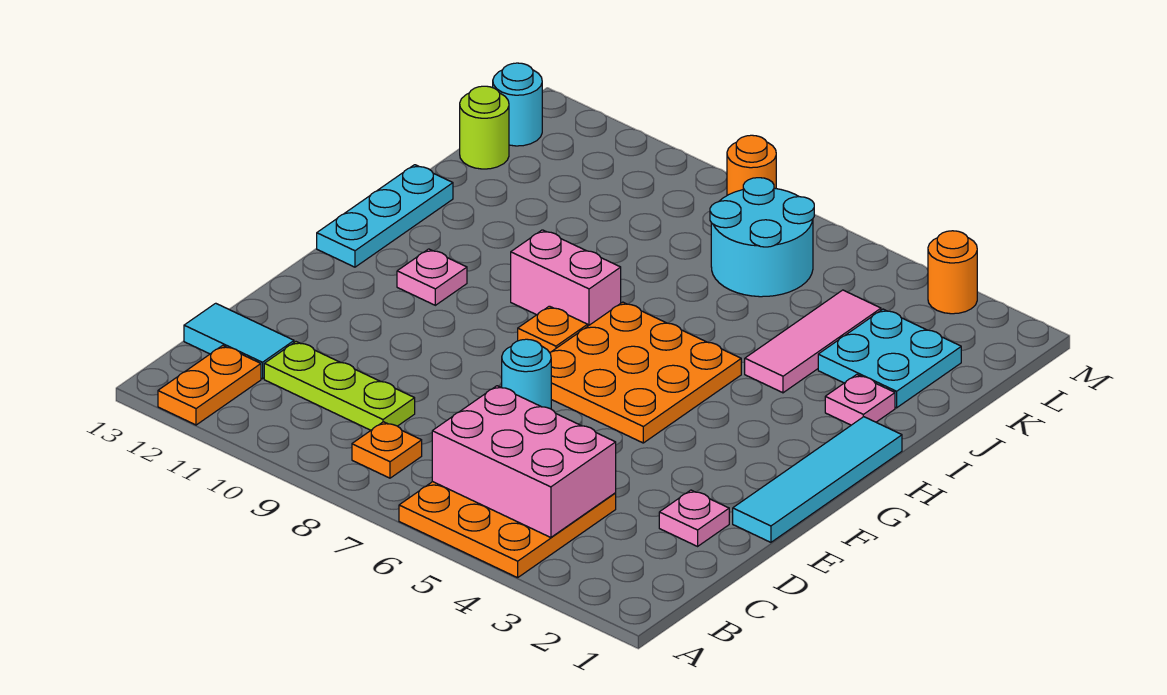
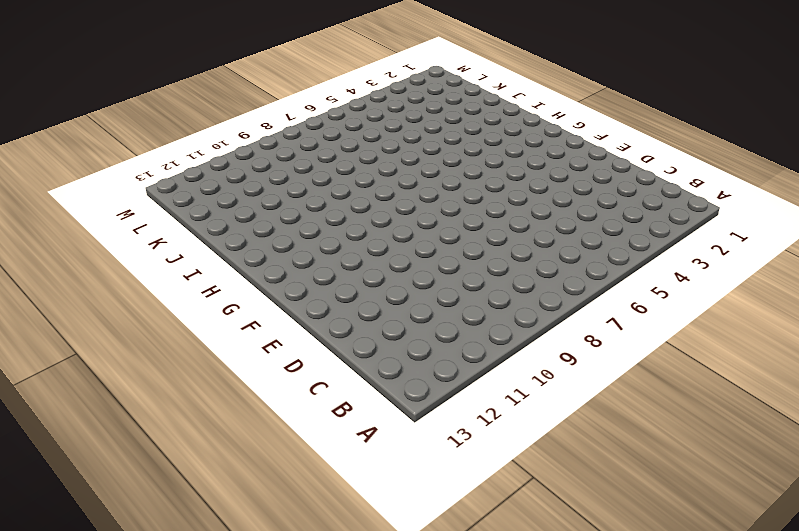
none -> orange plate A4:C6 level 1
none -> orange plate A12:B12 level 1
none -> orange plate B8 level 1

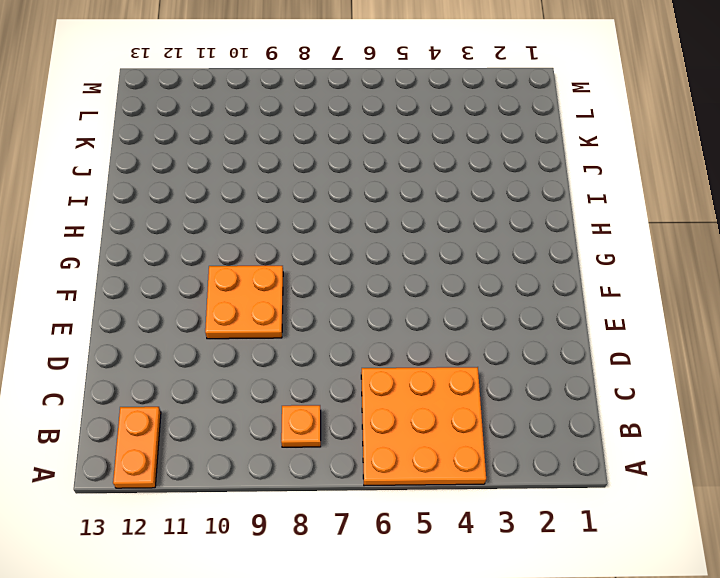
orange plate E9:F10 level 1 -> none
none -> lime plate C9:C11 level 1
none -> cyan tile C12:C13 level 1
none -> pink plate D2 level 1

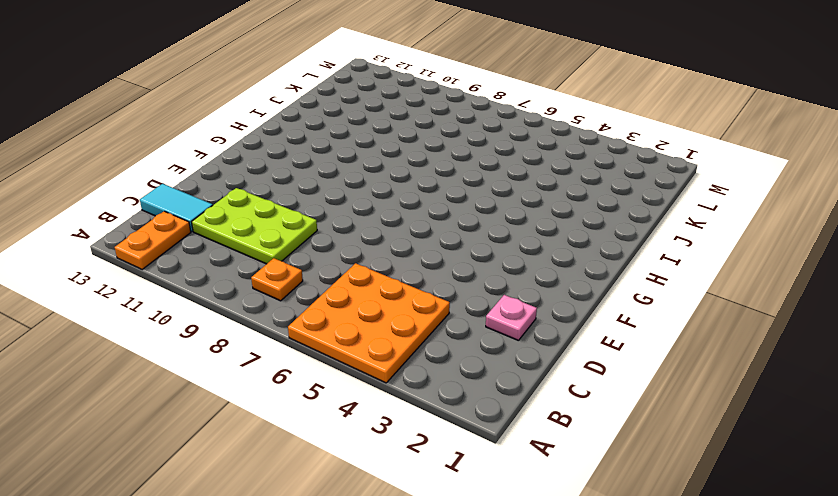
lime plate C9:D11 level 1 -> lime plate C9:C11 level 1
none -> cyan tile E1:H1 level 1
none -> cyan round brick E7 level 1
none -> orange plate F5:H7 level 1

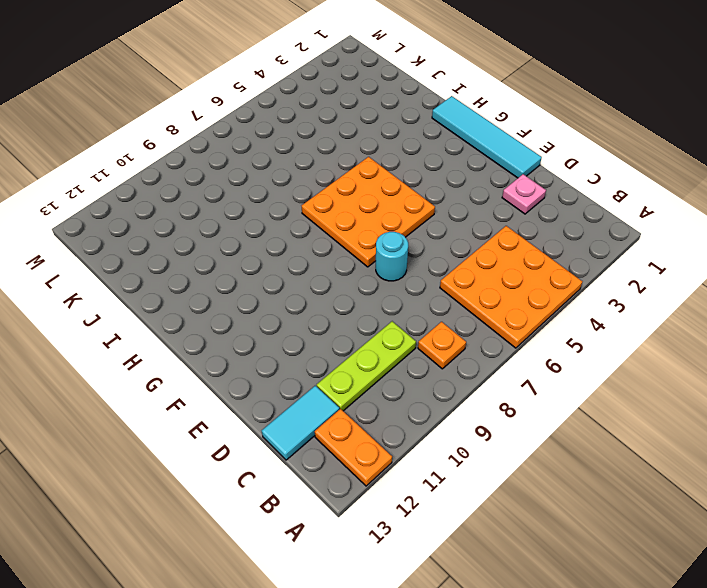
none -> orange plate G8 level 1
none -> pink plate G11 level 1
none -> cyan plate G13:I13 level 1

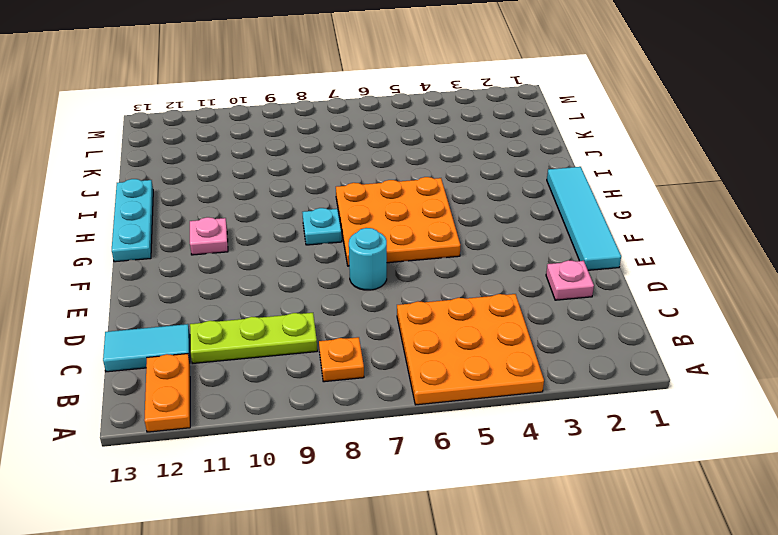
cyan plate G8 level 1 -> orange plate G8 level 1
none -> pink brick H8:H9 level 1
none -> pink plate I2 level 1
none -> pink tile I4:K4 level 1

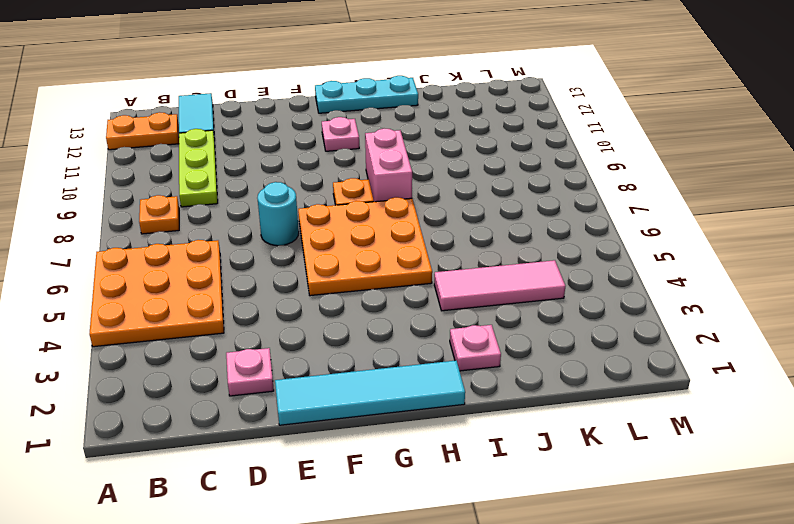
none -> cyan plate J2:K3 level 1
none -> cyan round brick K6:L7 level 1
none -> lime round brick K13 level 1

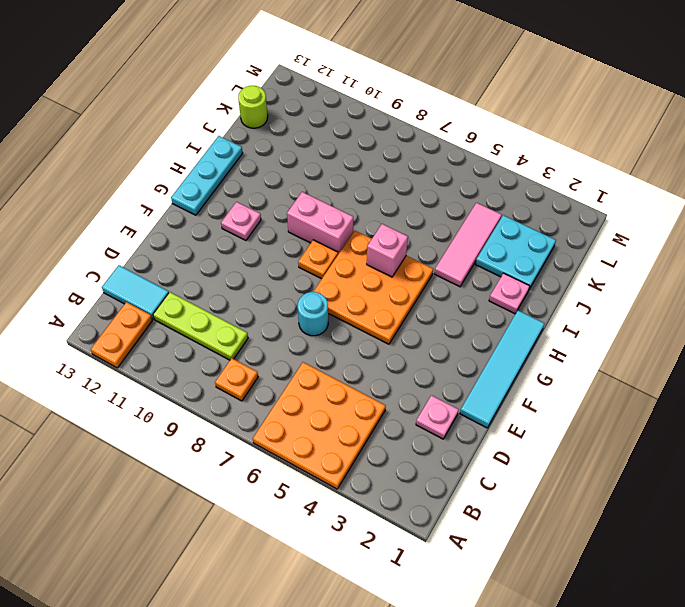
pink brick H6 level 2 -> none
none -> cyan round brick K6:L7 level 1
none -> cyan round brick L13 level 1
none -> orange round brick M3 level 1

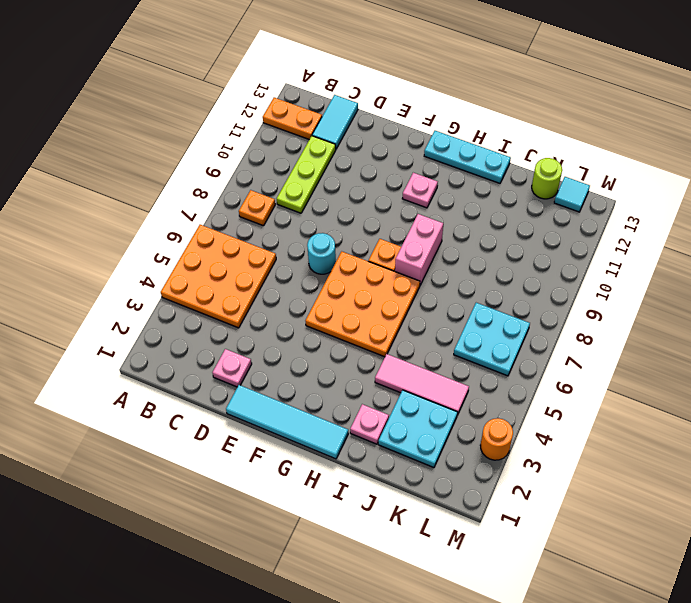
cyan plate K6:L7 level 1 -> cyan round brick K6:L7 level 1
cyan tile L13 level 1 -> cyan round brick L13 level 1
none -> orange round brick M8 level 1
none -> pink brick B4:C6 level 2

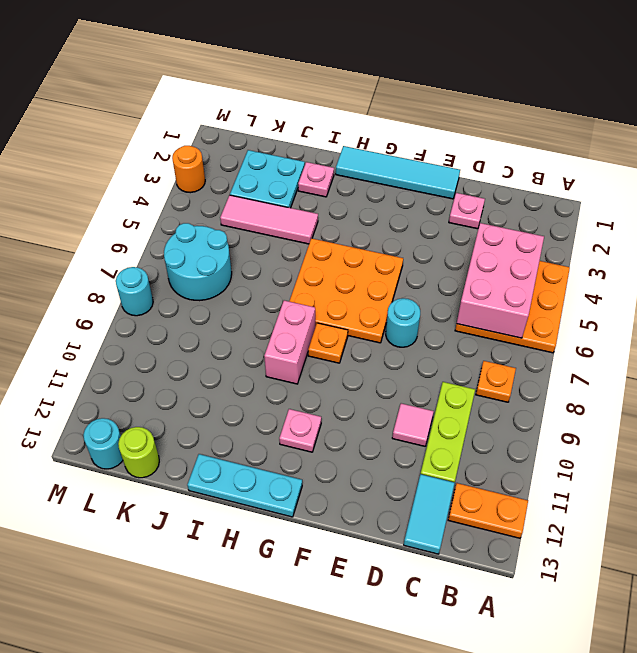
pink tile D10 level 1 -> none
cyan round brick M8 level 1 -> orange round brick M8 level 1

